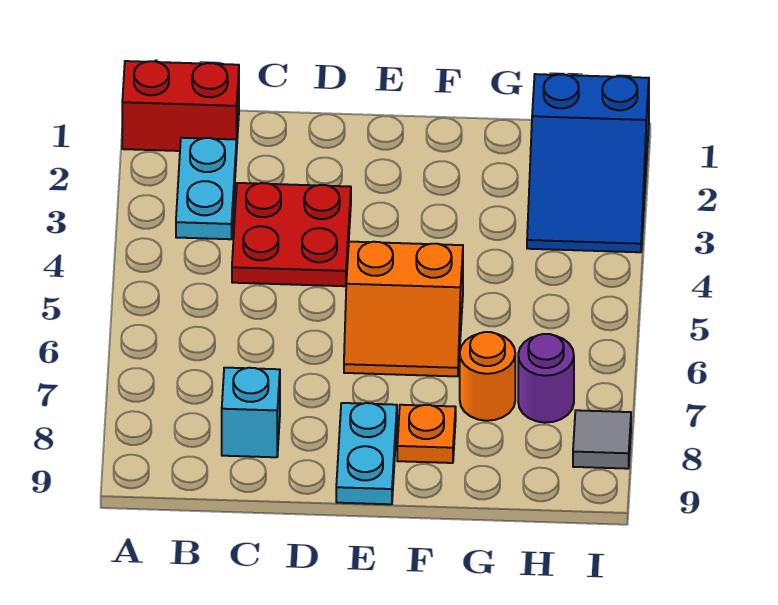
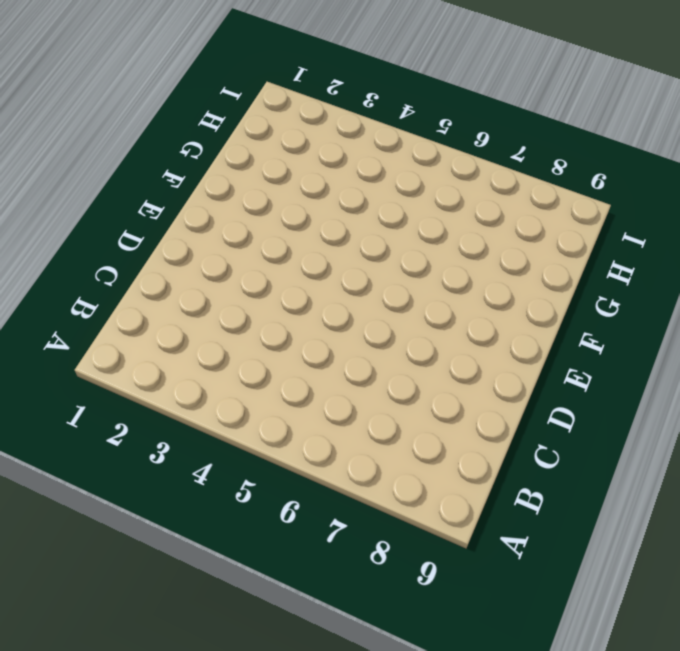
none -> red brick A1:B1 level 1
none -> cyan plate B2:B3 level 1

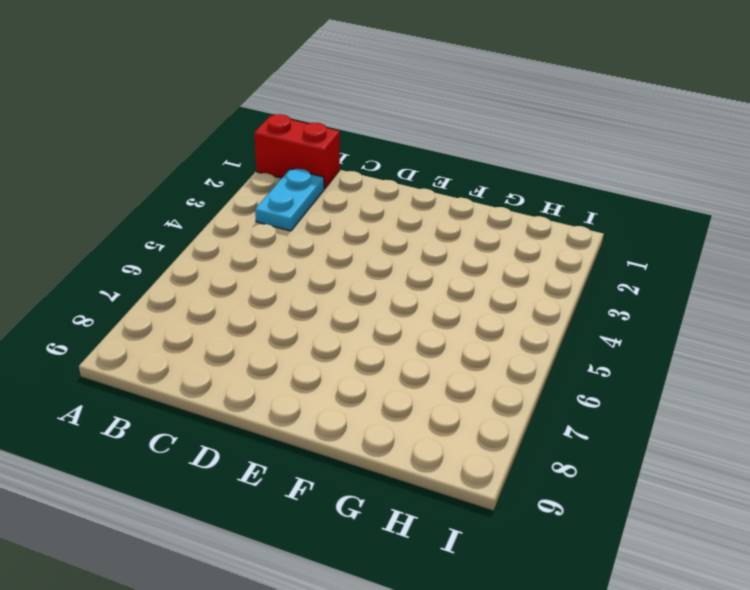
none -> red plate C3:D4 level 1
none -> cyan brick C8 level 1

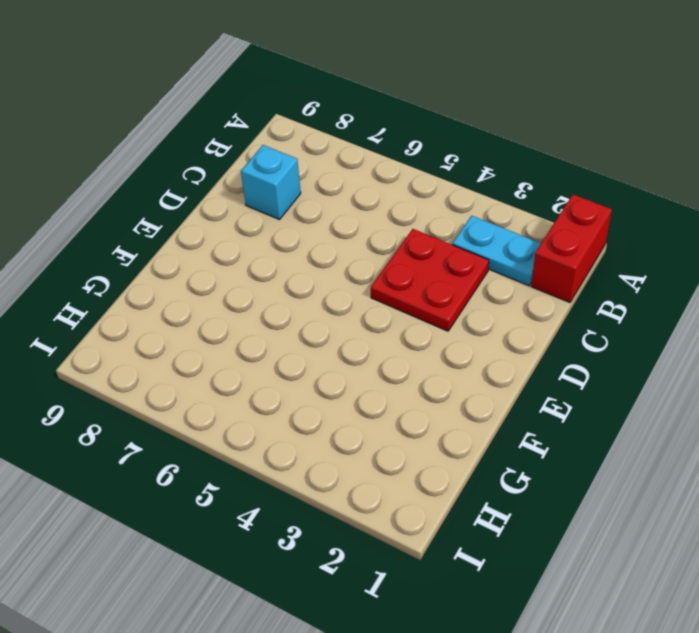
none -> orange slope E5:F6 level 1 top 5
none -> cyan plate E8:E9 level 1

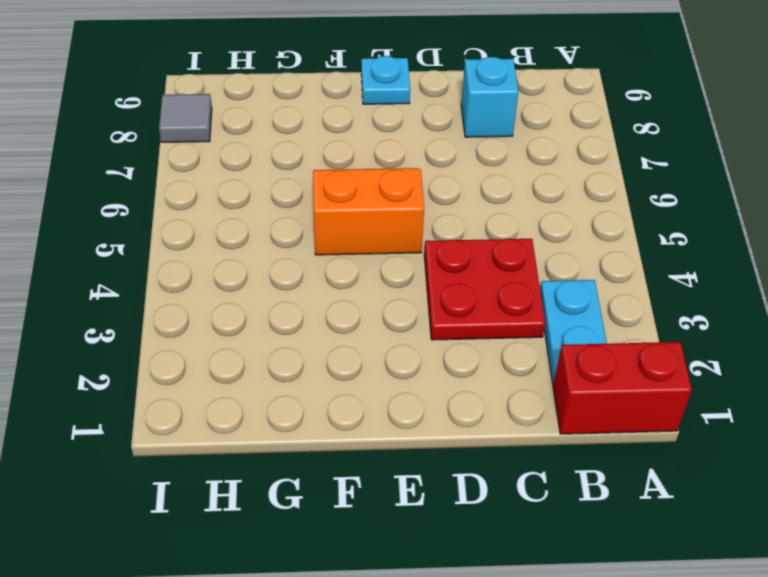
cyan plate E9 level 1 -> cyan plate E8:E9 level 1
none -> orange plate F8 level 1
none -> orange round brick G7 level 1

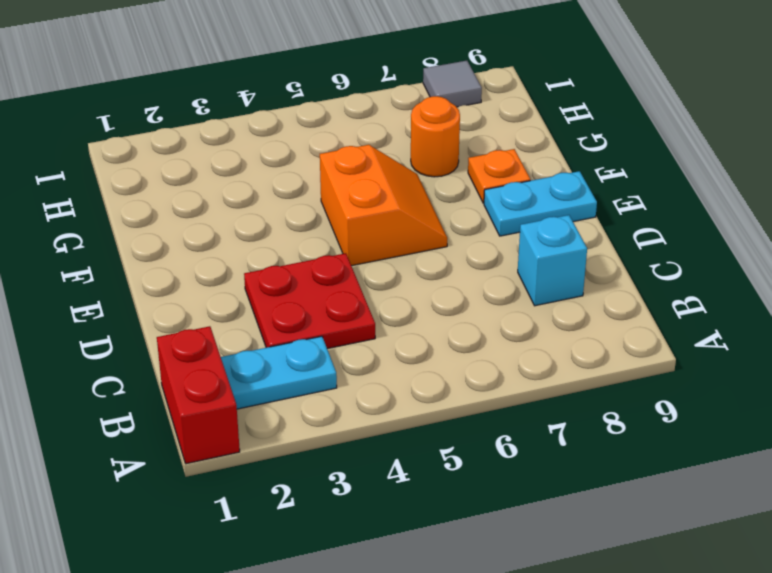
none -> blue slope H1:I3 level 1 top 1
none -> purple round brick H7 level 1

